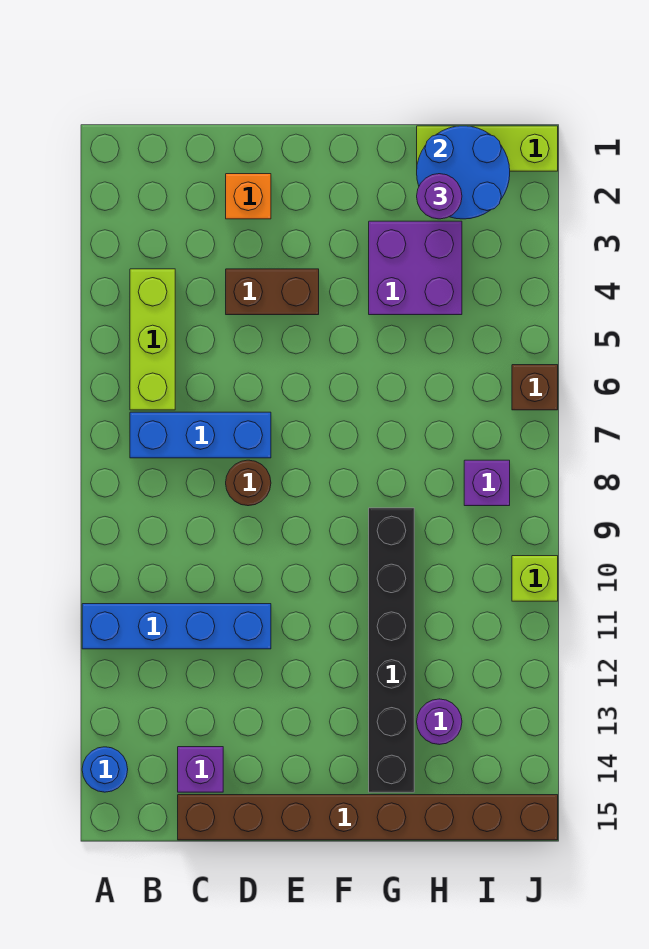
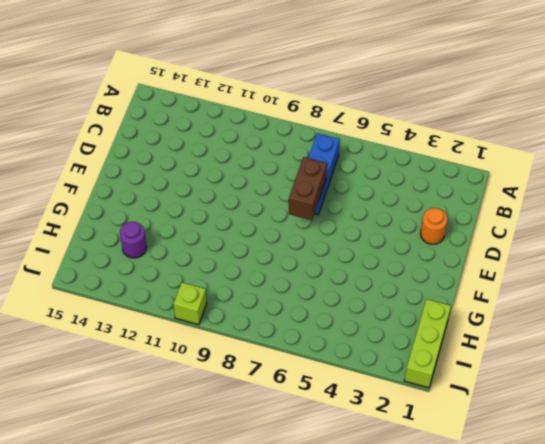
orange round brick D2 level 1 -> orange brick D2 level 1
brown brick D7:E7 level 2 -> brown brick D4:E4 level 1
none -> blue brick A11:D11 level 1
none -> blue round brick A14 level 1
none -> lime brick B4:B6 level 1

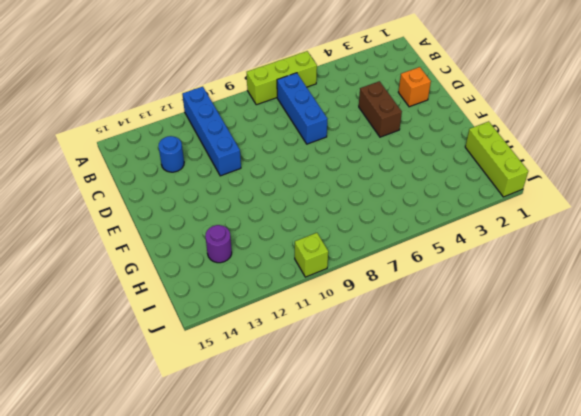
lime brick A6:A8 level 1 -> lime brick B4:B6 level 1
blue round brick C13 level 1 -> blue round brick A14 level 1
none -> purple brick C14 level 1
none -> brown brick C15:J15 level 1
none -> brown round brick D8 level 1

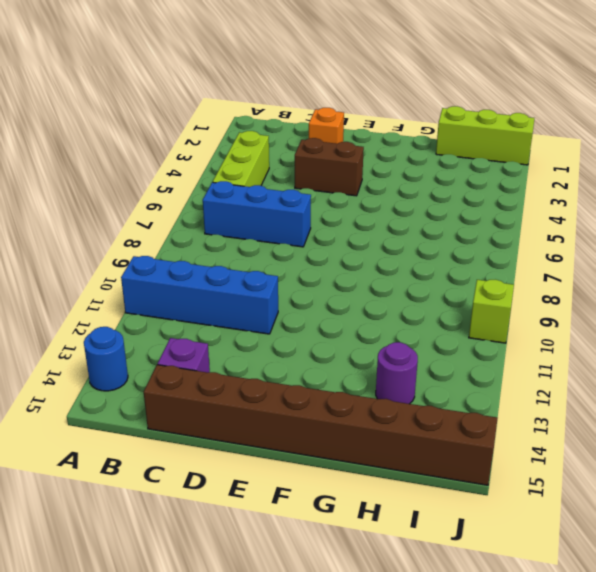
none -> brown round brick D8 level 1
none -> purple brick G3:H4 level 1
none -> black brick G9:G14 level 1

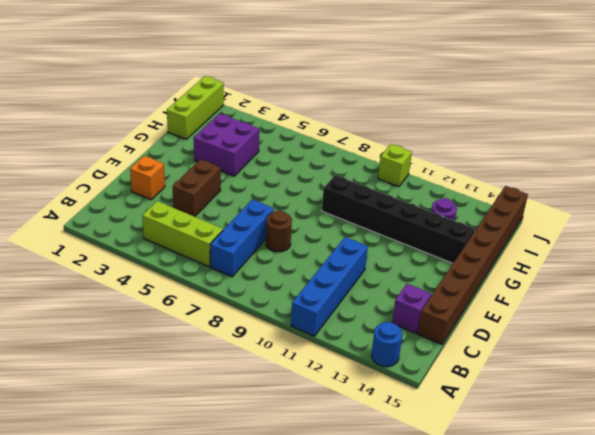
none -> purple brick I8 level 1
none -> brown brick J6 level 1
none -> blue round brick H1:I2 level 2

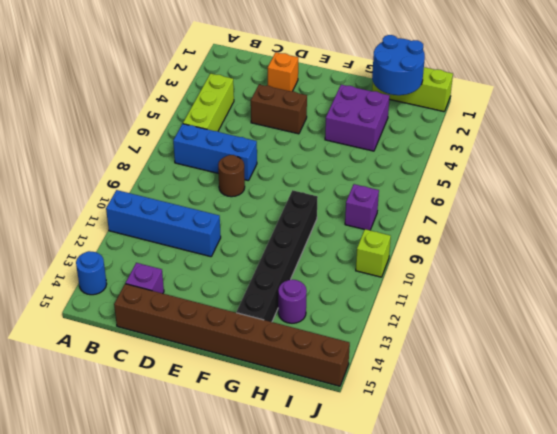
none -> brown brick J6 level 1
none -> purple round brick H2 level 3

